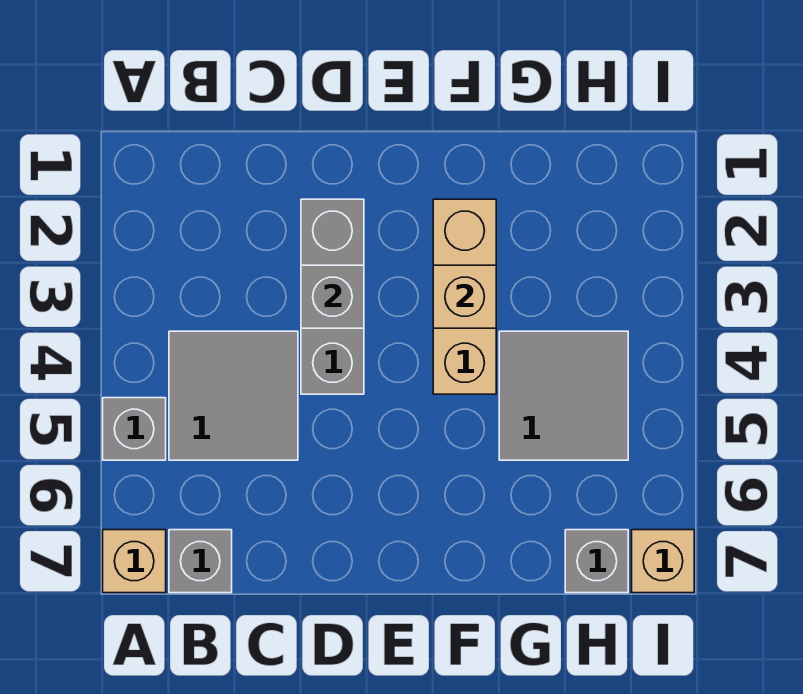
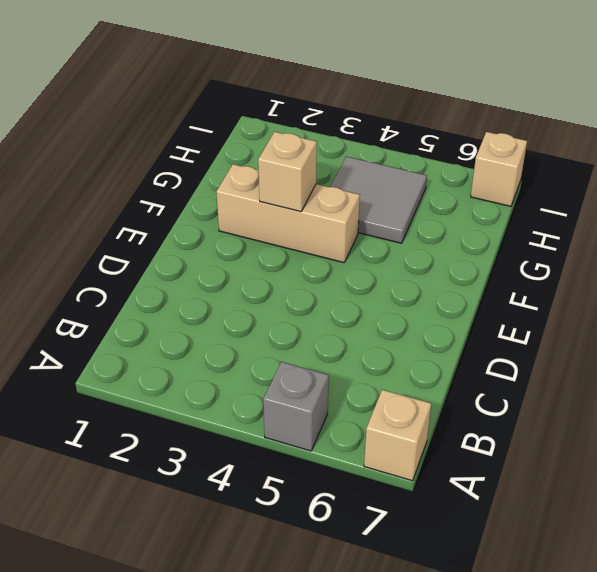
none -> grey tile B4:C5 level 1
none -> grey brick B7 level 1

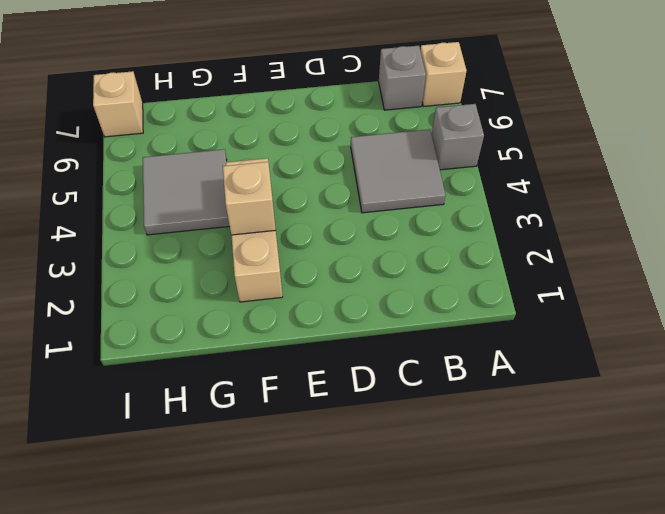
none -> grey brick D2:D4 level 1
none -> grey brick H7 level 1

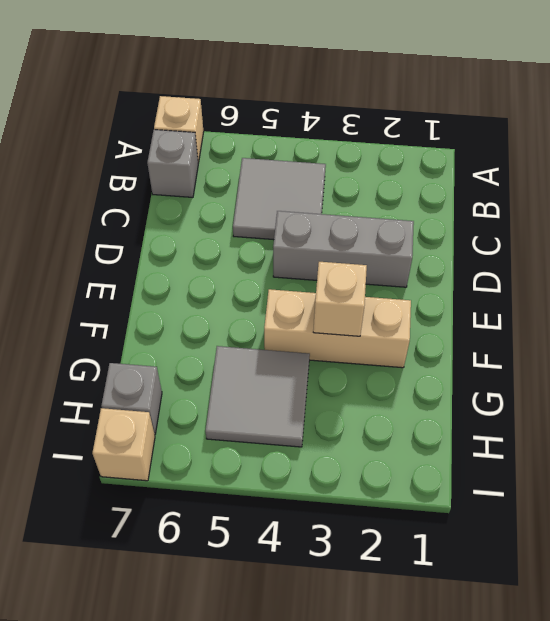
none -> grey brick A5 level 1
none -> grey brick D3 level 2

